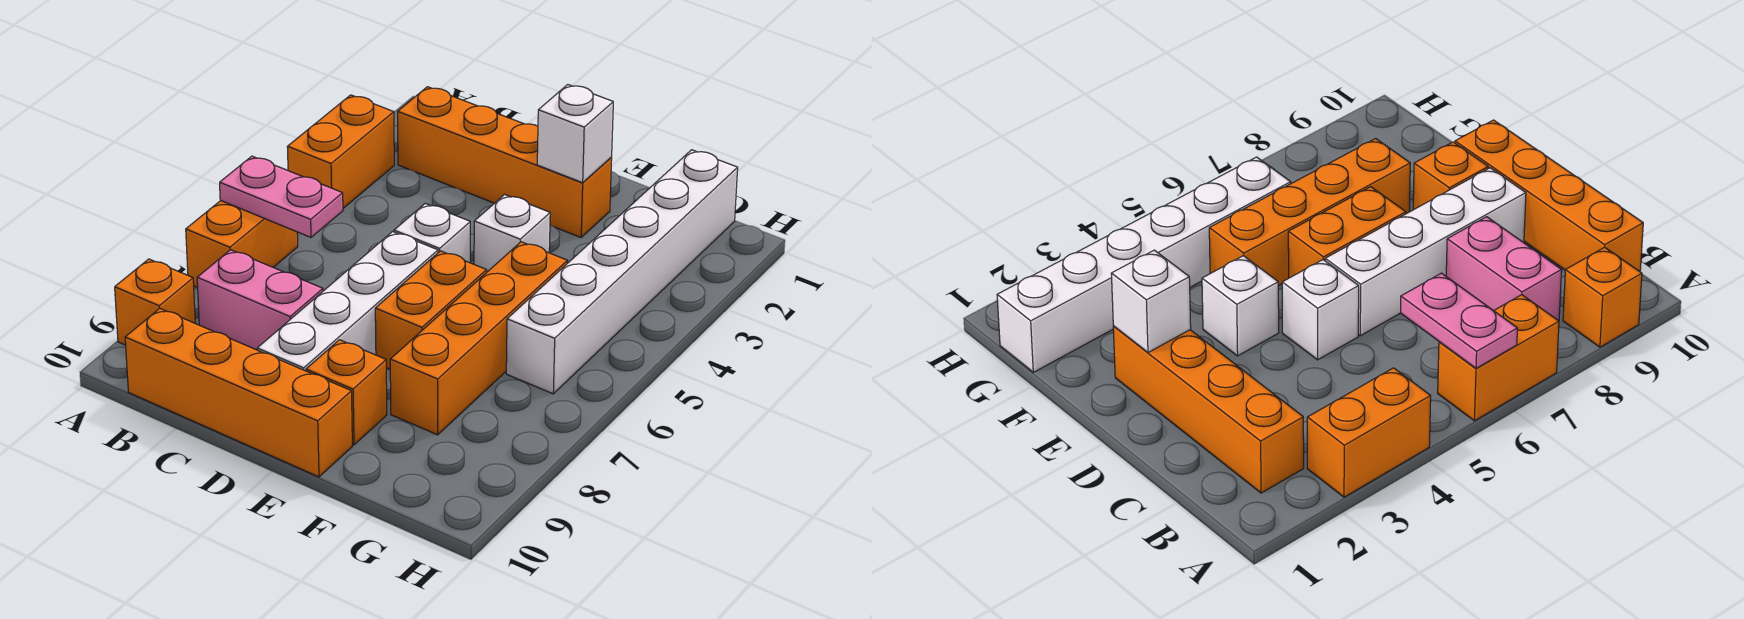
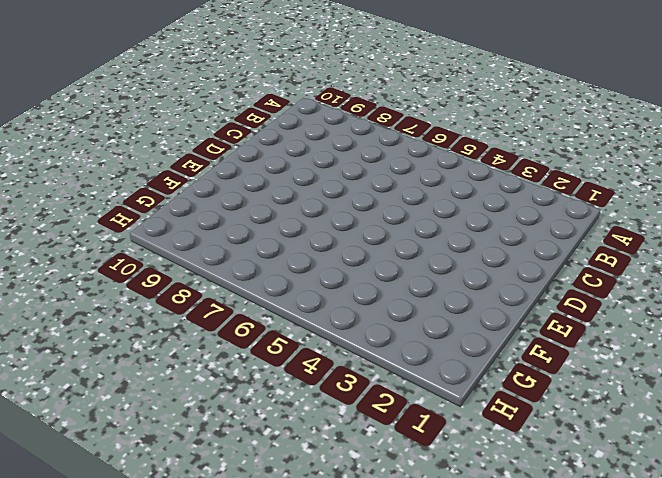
none -> orange brick A3:A4 level 1
none -> orange brick A6:A7 level 1
none -> orange brick A9 level 1

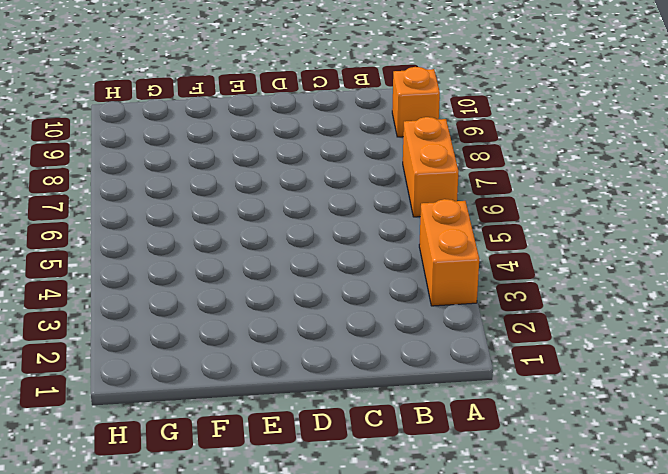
none -> orange brick B2:E2 level 1
none -> pink brick B8:C8 level 1
none -> orange brick B10:E10 level 1

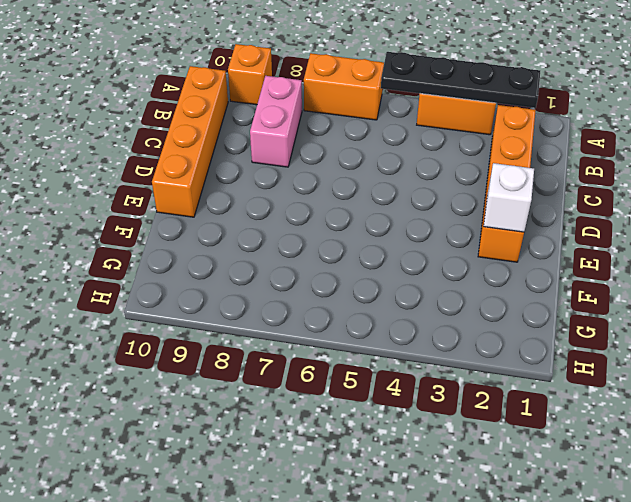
black plate A2:A5 level 2 -> none
none -> white brick D5 level 1
none -> white brick D6:D9 level 1
none -> white brick E4 level 1

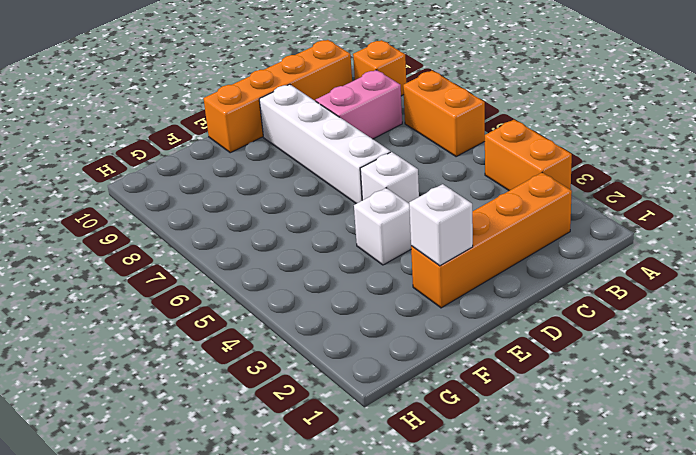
none -> orange brick E6:E7 level 1
none -> orange brick E9 level 1
none -> orange brick F5:F8 level 1

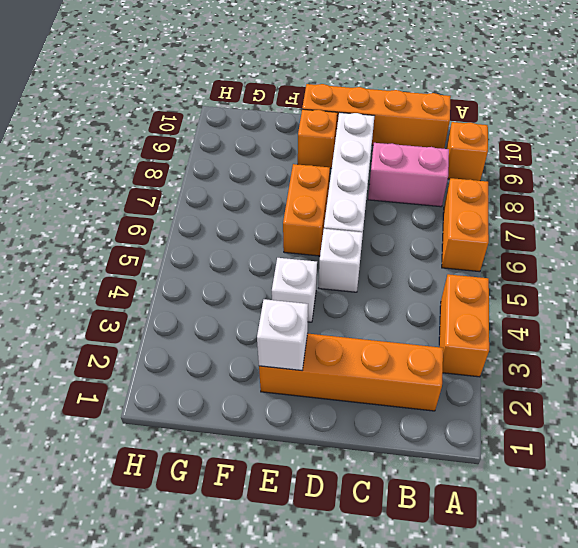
none -> orange brick F5:F8 level 1
none -> white brick G1:G6 level 1
none -> pink plate A6:B6 level 2

